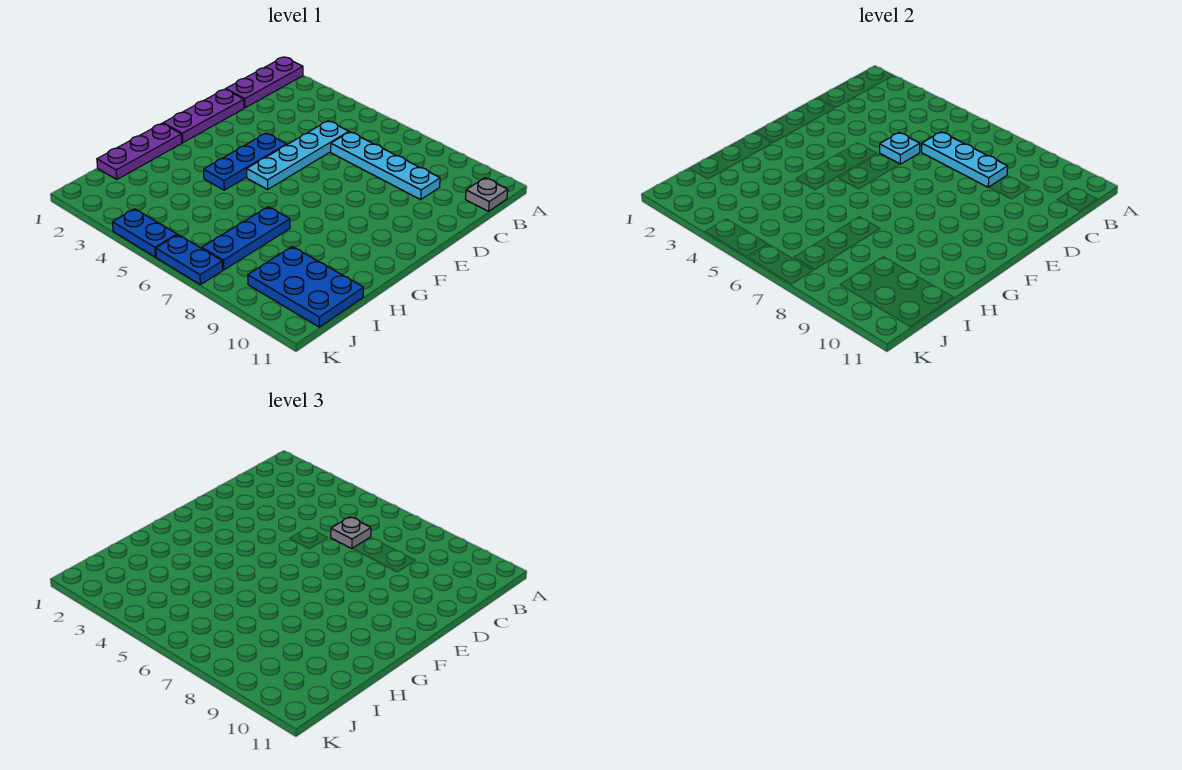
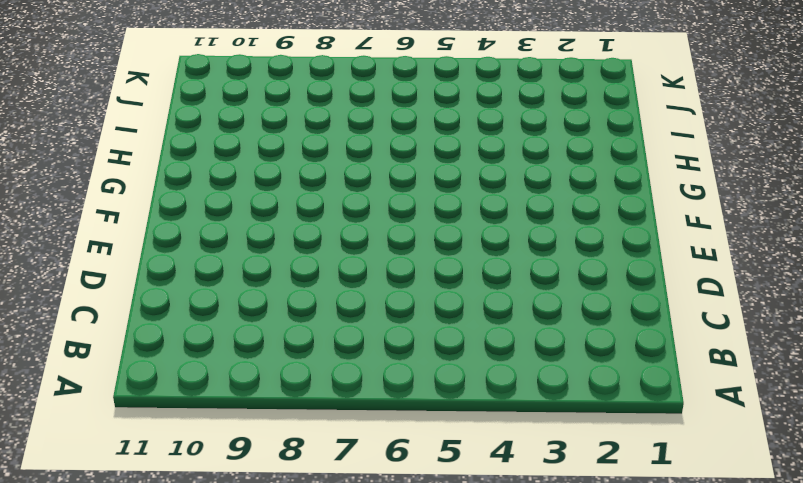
none -> purple plate A1:C1 level 1
none -> grey plate B11 level 1
none -> cyan plate C5:F5 level 1

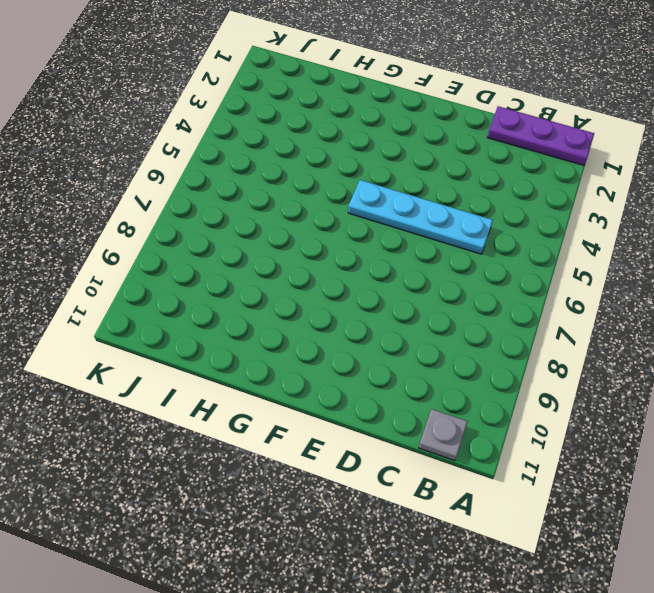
none -> cyan plate C6:C9 level 1
none -> purple plate D1:F1 level 1
none -> blue plate E4:G4 level 1

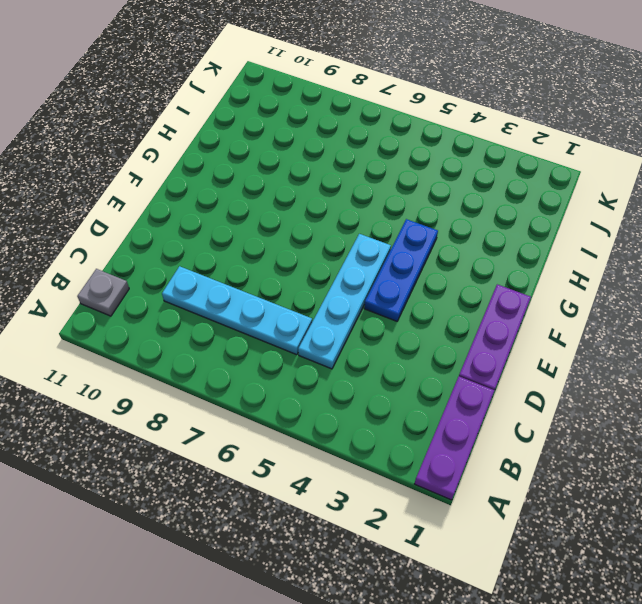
none -> purple plate G1:I1 level 1
none -> blue plate H7:J7 level 1
none -> blue plate I9:J11 level 1

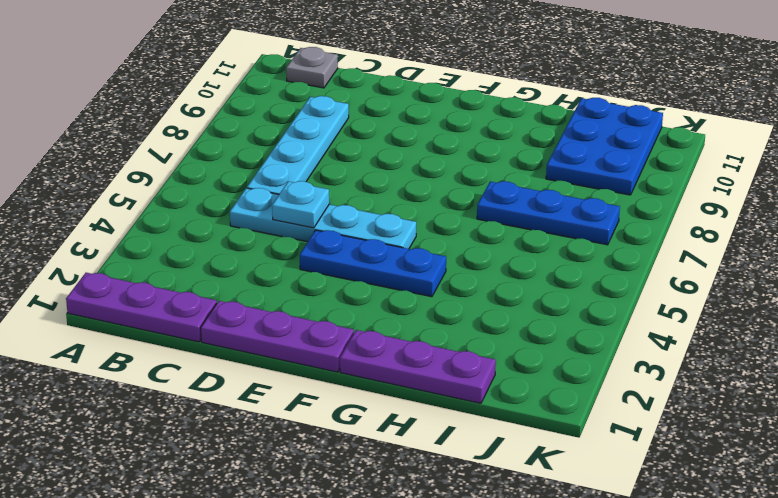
none -> blue plate K4:K5 level 1
none -> blue plate K6:K7 level 1
none -> cyan plate C6:C8 level 2

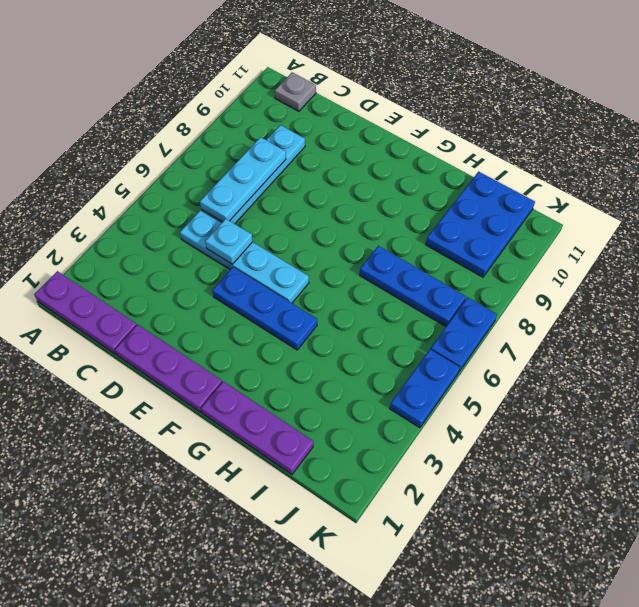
none -> grey plate C6 level 3

